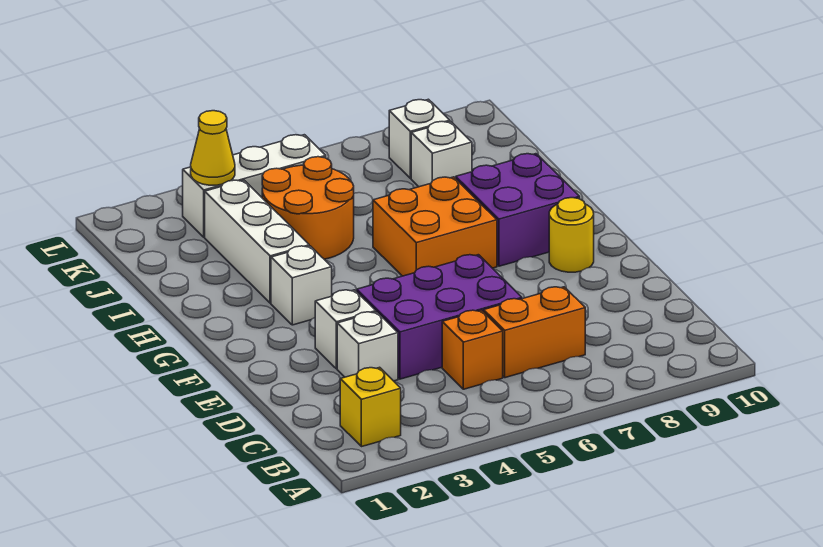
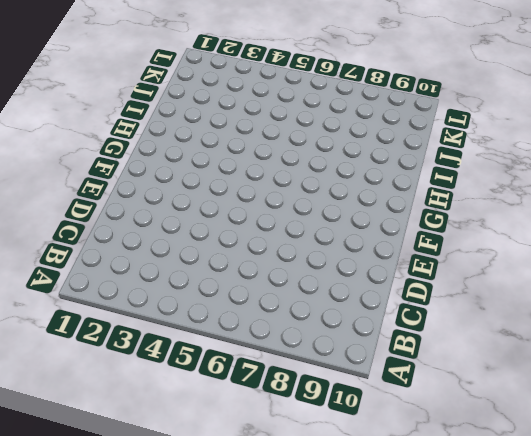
none -> yellow brick B2 level 1
none -> orange brick C5 level 1
none -> orange brick C6:C7 level 1

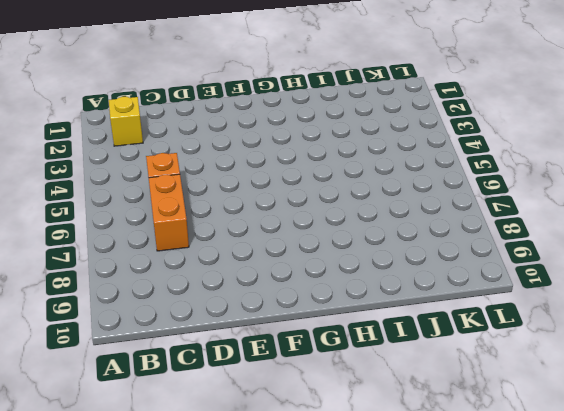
none -> white brick D3 level 1
none -> purple brick D4:E6 level 1
none -> white brick E3 level 1

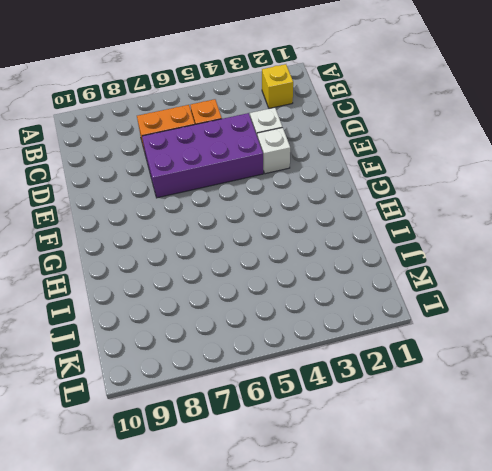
purple brick D4:E7 level 1 -> purple brick D4:E6 level 1
none -> yellow round brick F9 level 1
none -> white brick G3 level 1
none -> orange brick G6:H7 level 1

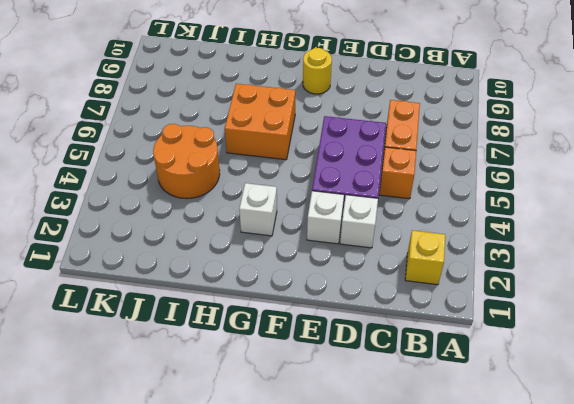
none -> purple brick G8:H9 level 1
none -> white brick H3:J3 level 1
none -> white brick J8 level 1

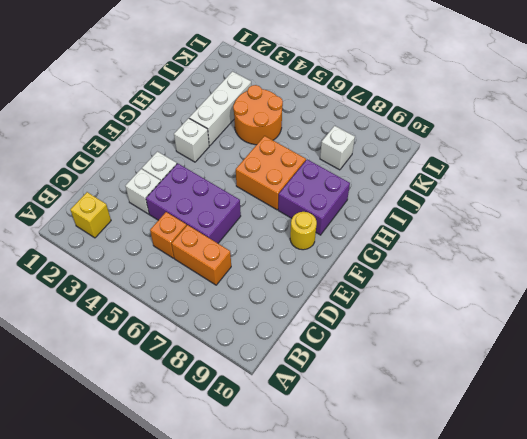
none -> white brick K3:K5 level 1
none -> white brick K8 level 1
none -> yellow cone K3 level 2

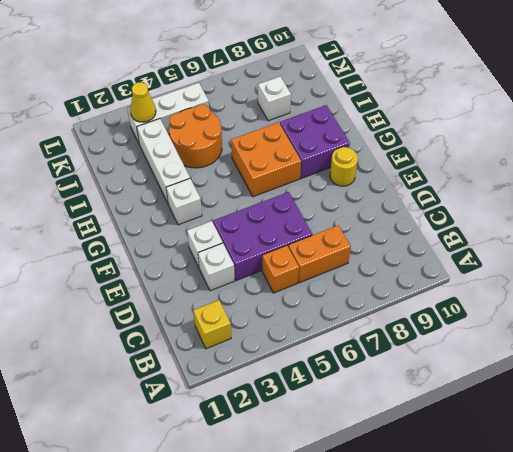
none -> white brick K8 level 1

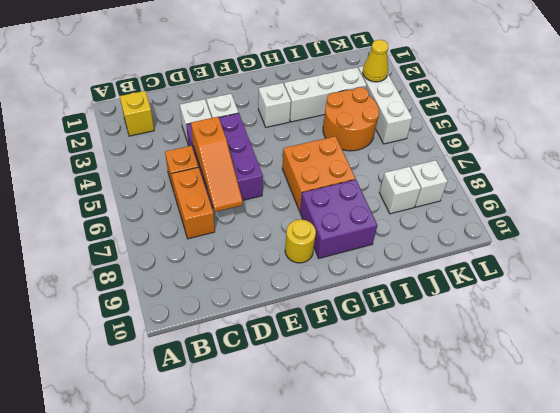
orange slope D5:D7 level 2 top 5 -> none

